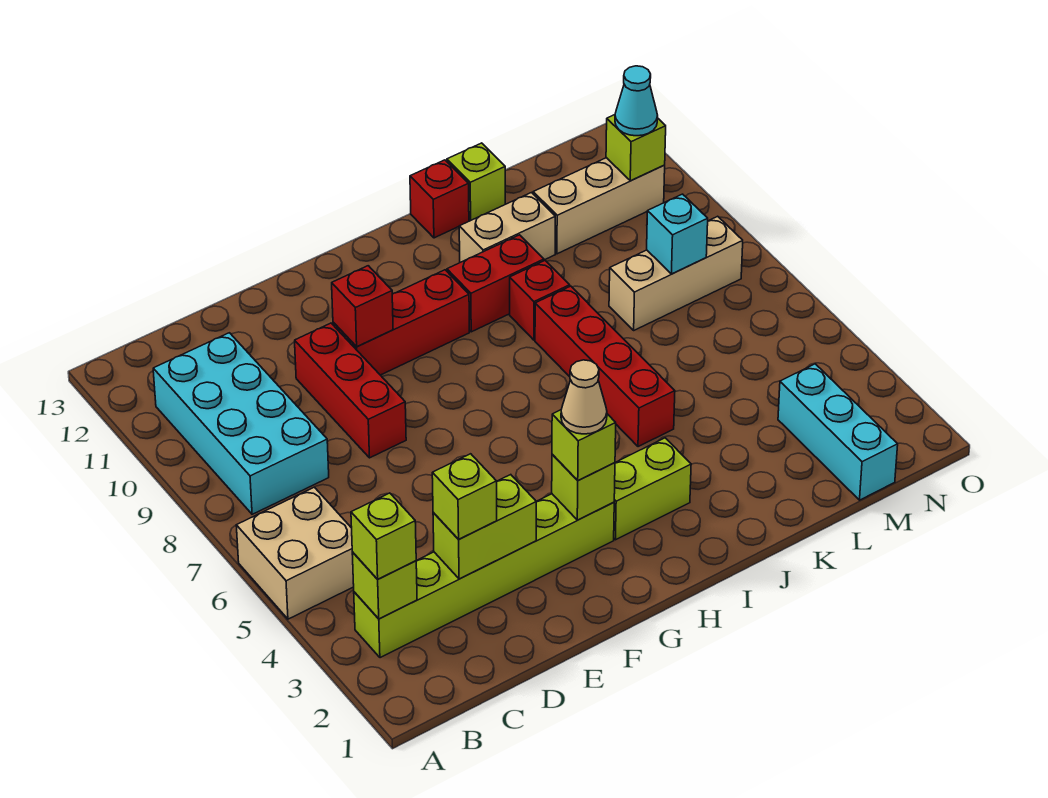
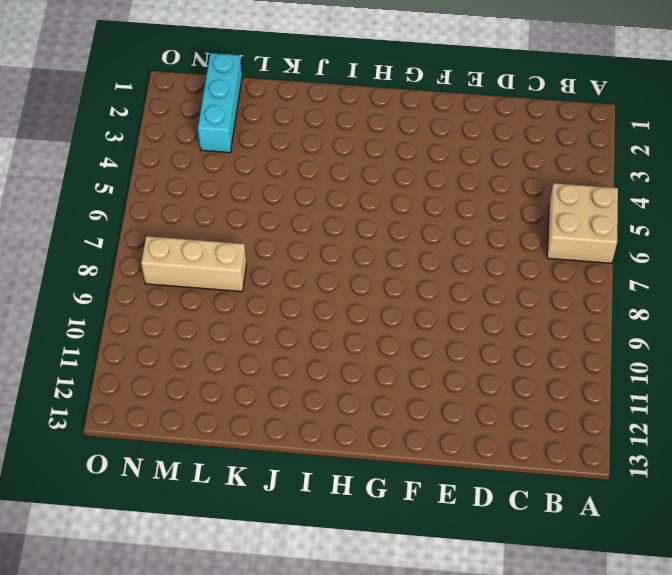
none -> lime brick B3:G3 level 1
none -> cyan brick B8:C11 level 1
none -> red brick E8:E10 level 1

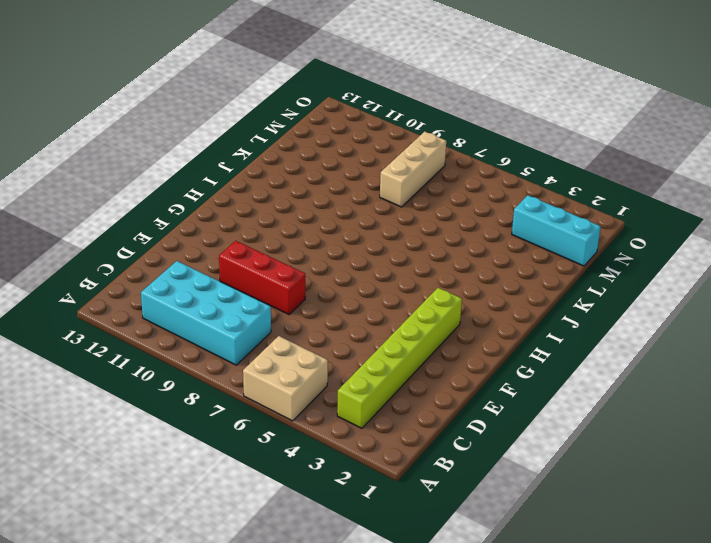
none -> red brick F10:H10 level 1
none -> lime brick H3:I3 level 1
none -> red brick I10:J10 level 1

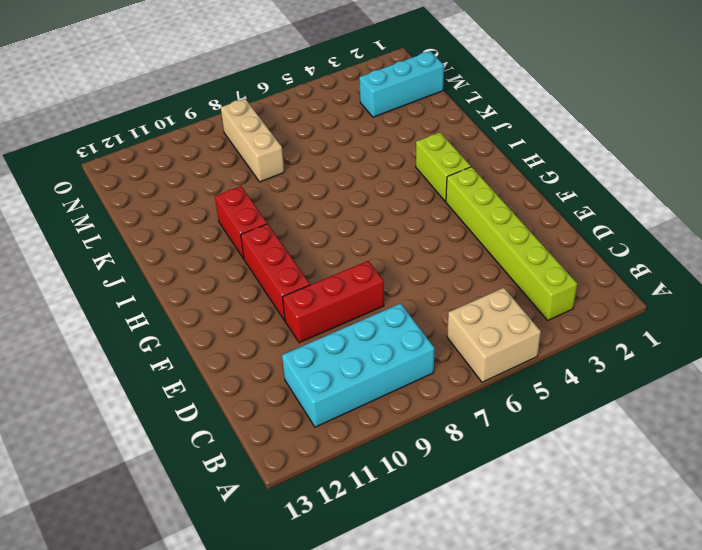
none -> red brick J5:J8 level 1
none -> red brick J9 level 1
none -> tan brick J11:K11 level 1

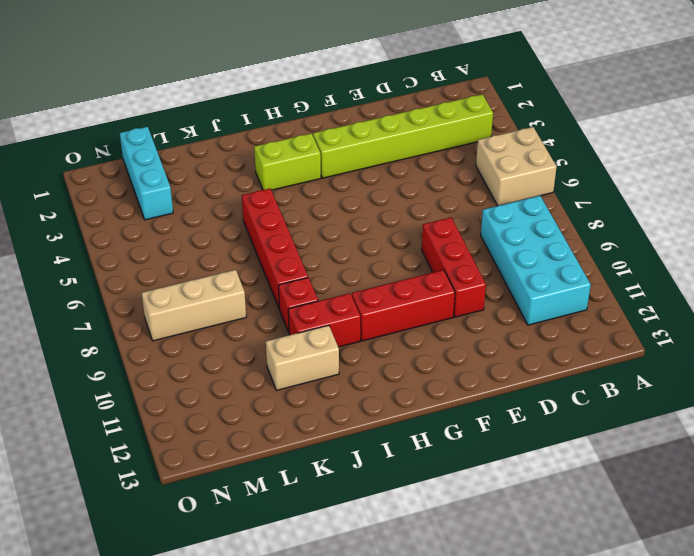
none -> red brick J13 level 1
none -> lime brick K13 level 1
none -> tan brick L11:N11 level 1

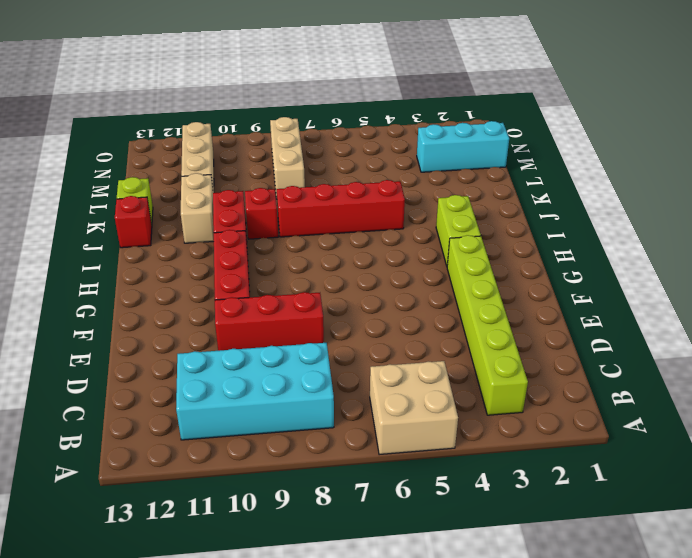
none -> lime brick B3 level 2
none -> lime brick D3:E3 level 2
none -> red brick F10 level 2

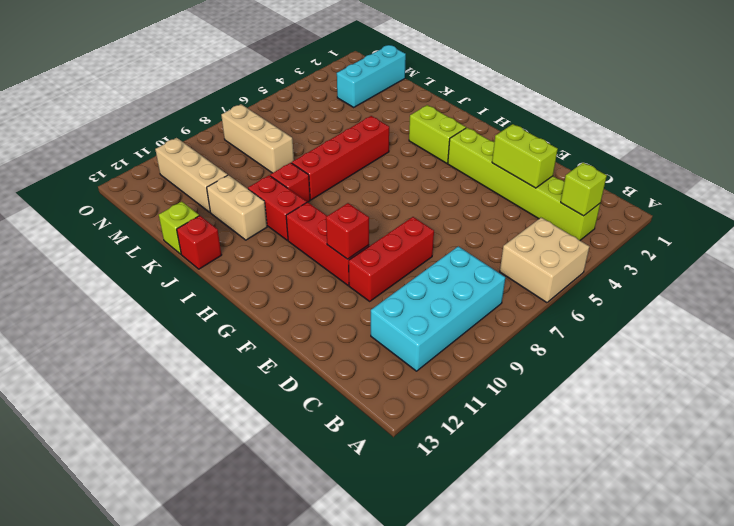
none -> lime brick G3 level 2
none -> cyan brick M8 level 2
none -> lime brick N11 level 2

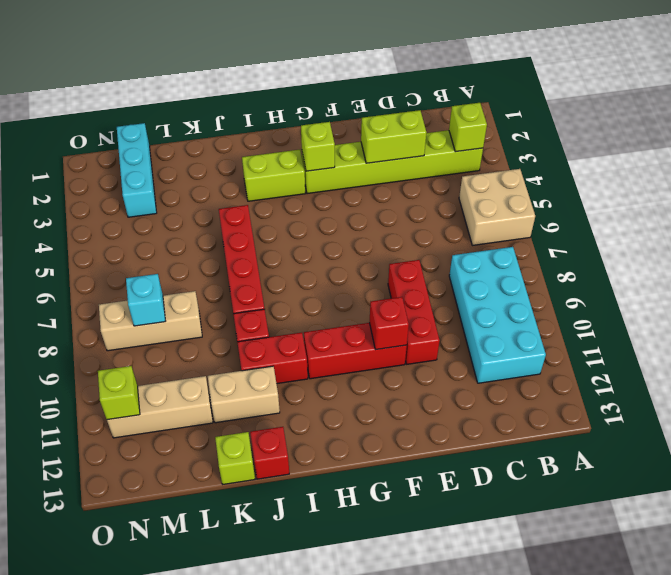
none -> lime brick B3 level 3
none -> lime brick D3 level 3
none -> lime brick G3 level 3

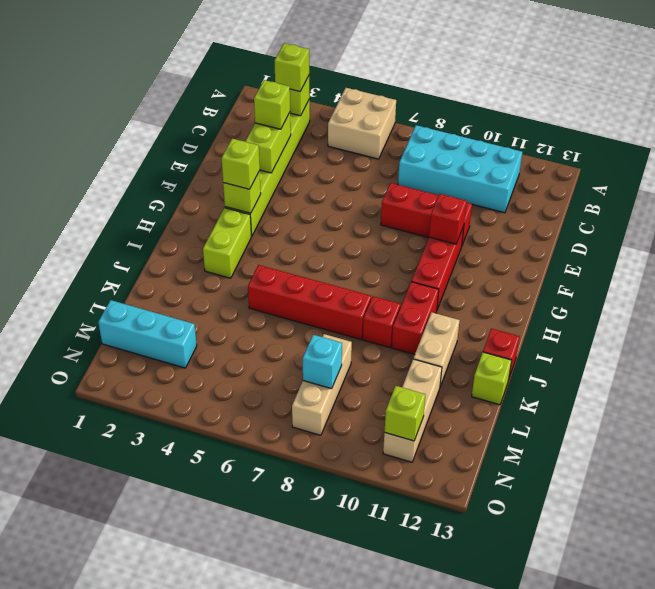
none -> cyan cone N11 level 3
none -> tan cone G3 level 4

